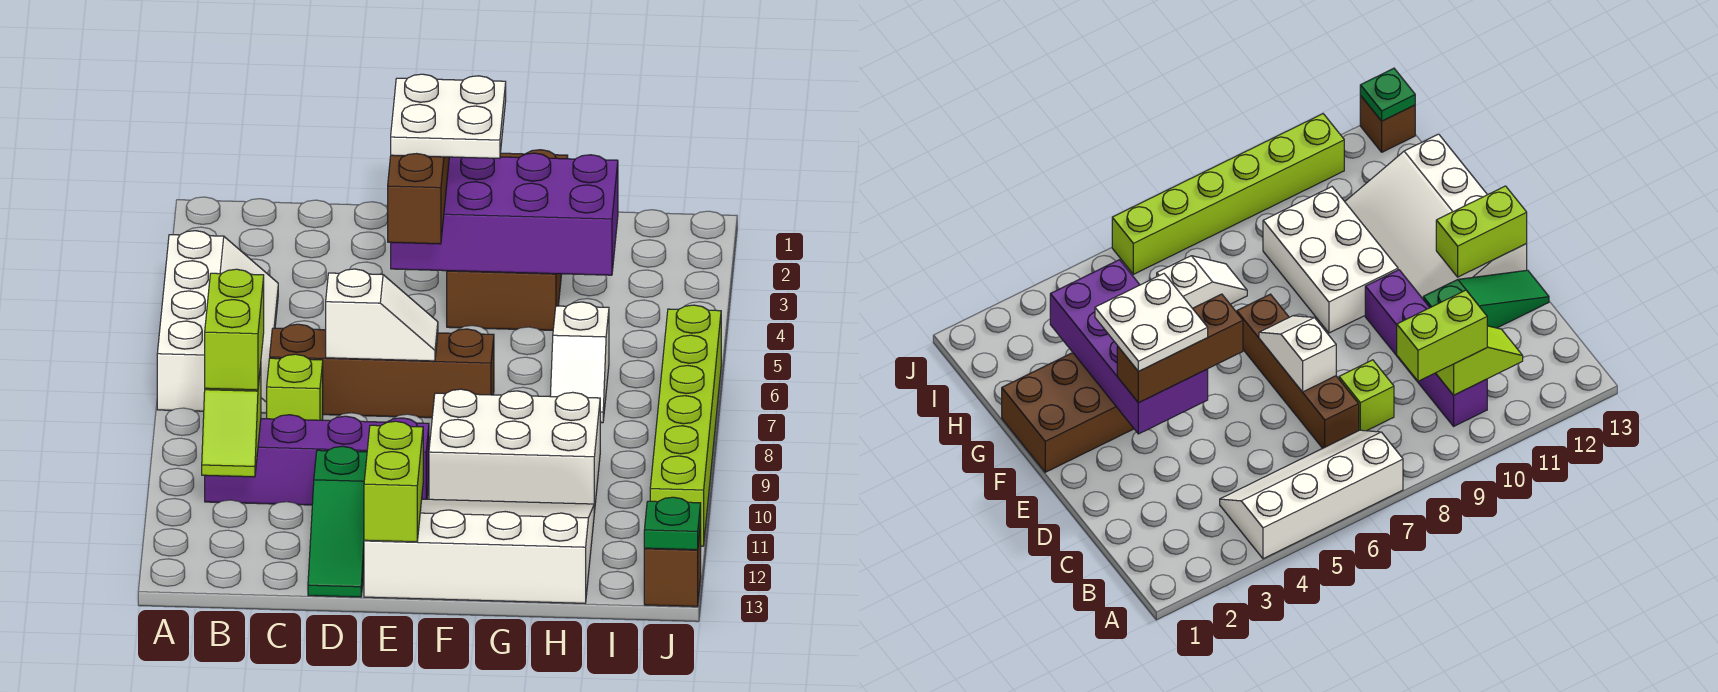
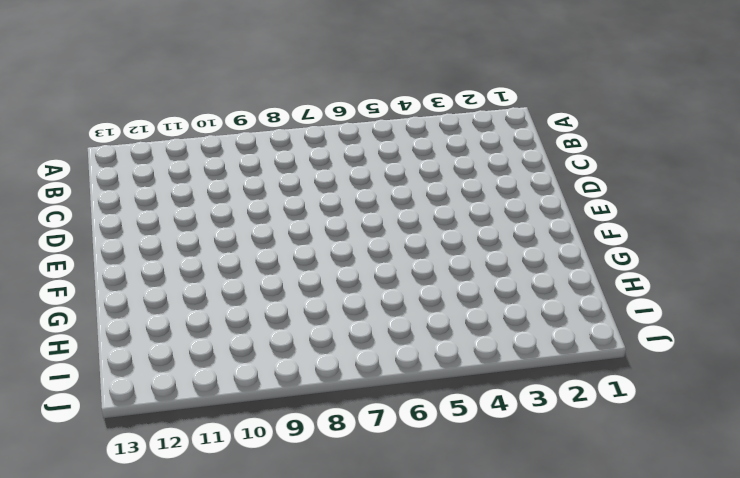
none -> white slope A4:B7 level 1 top A
none -> purple brick B10:E10 level 1
none -> brown brick C7:F7 level 1

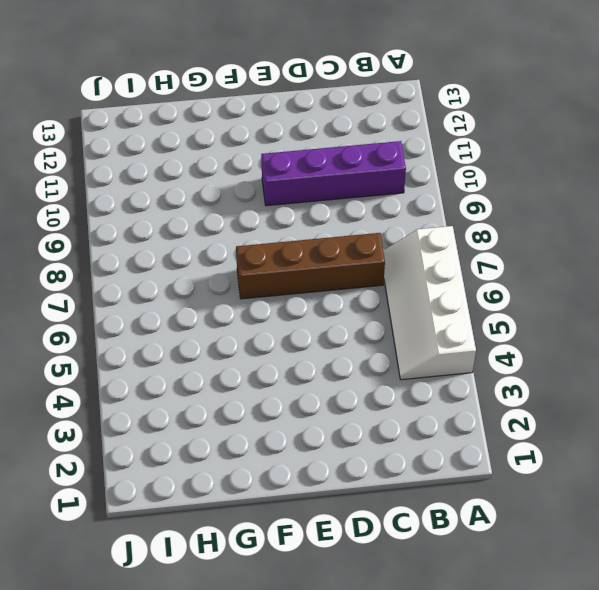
none -> lime brick C8 level 1
none -> green slope D11:D13 level 1 top 11
none -> white slope E11:H13 level 1 top 13

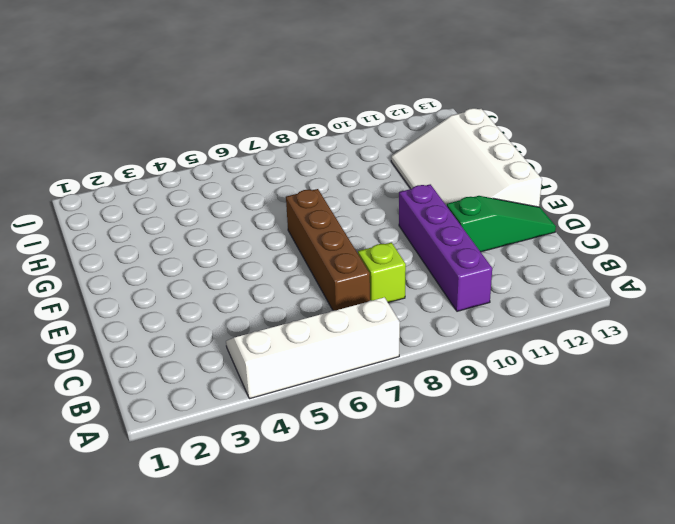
none -> brown brick F1:G4 level 1
none -> white brick F9:H10 level 1
none -> white slope H6:H7 level 1 top 6

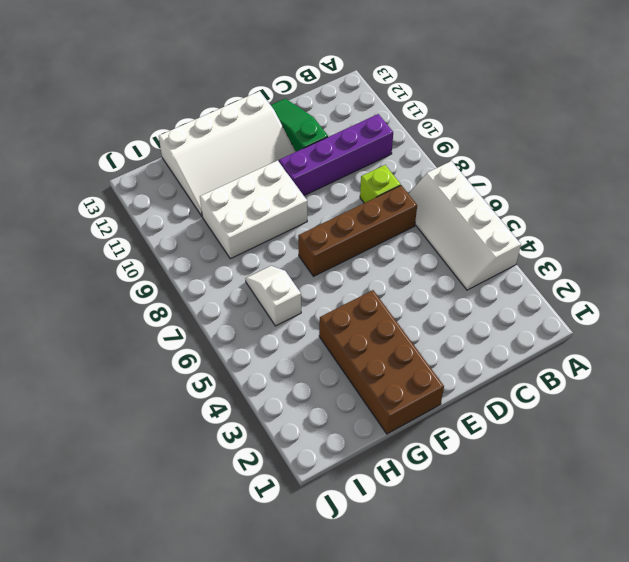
none -> lime brick J6:J11 level 1
none -> brown brick J13 level 1
none -> lime slope B10:B11 level 2 top 10

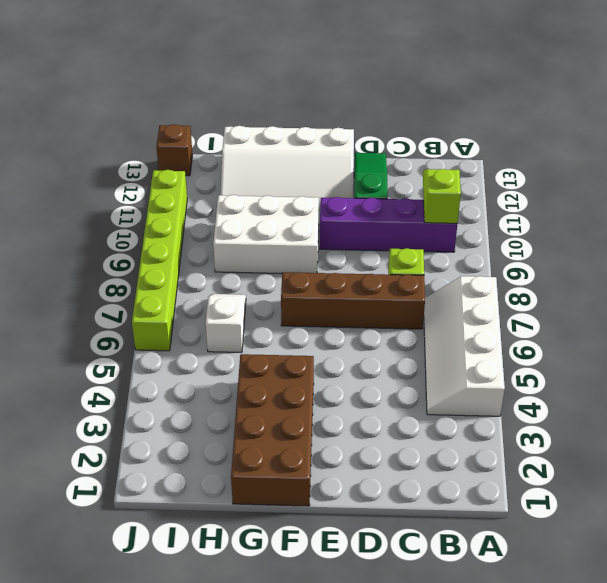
none -> white slope D7:E7 level 2 top D
none -> purple brick E3:H4 level 2
none -> lime brick E12:E13 level 2

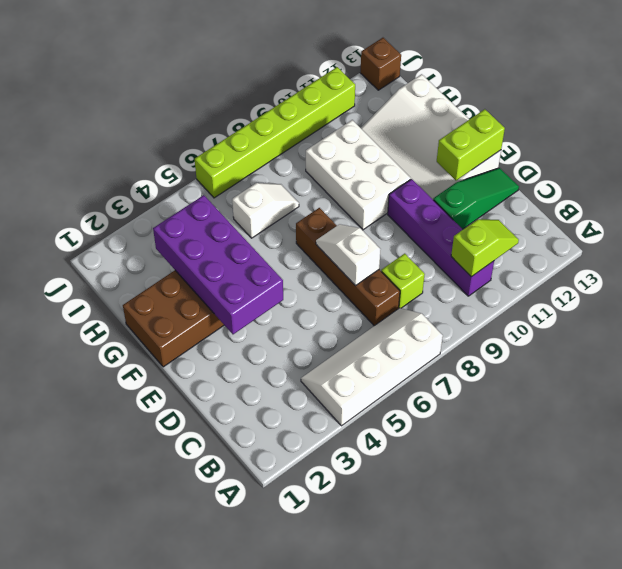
none -> green plate J13 level 2
none -> lime brick B9:B10 level 3
none -> brown brick E3:E5 level 3

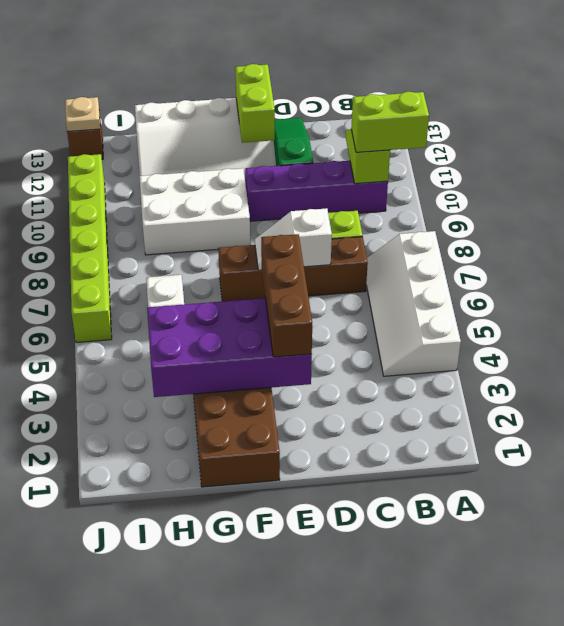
lime brick A10:B10 level 3 -> lime brick B9:B10 level 3
tan plate J13 level 2 -> green plate J13 level 2
none -> white plate E3:F4 level 4

